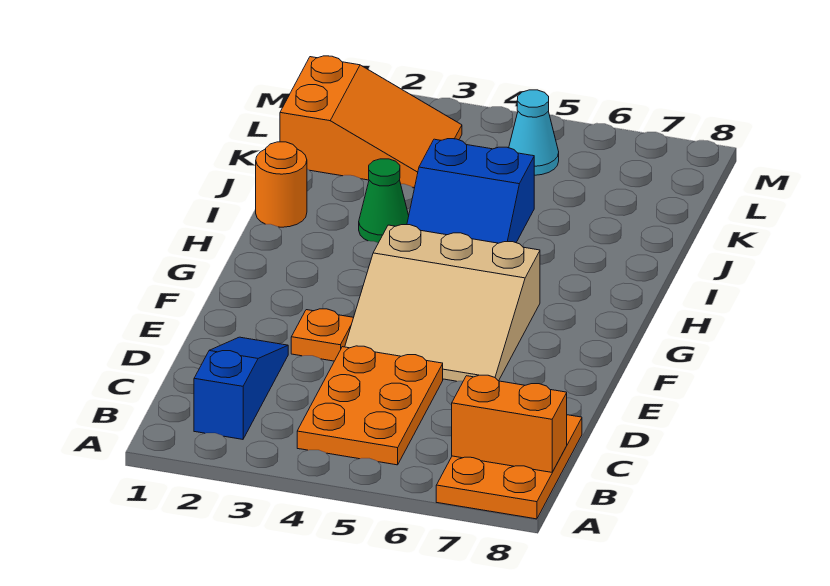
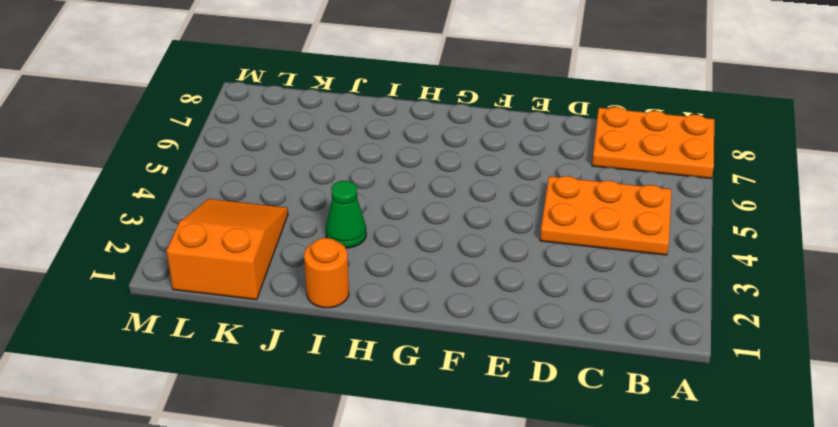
none -> blue slope B2:D2 level 1 top B
none -> orange plate E3 level 1

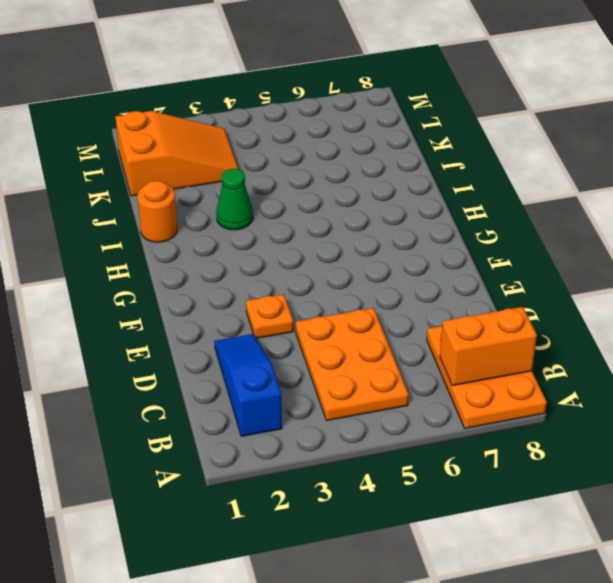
none -> tan slope E4:G6 level 1 top G
none -> blue slope I4:J5 level 1 top J

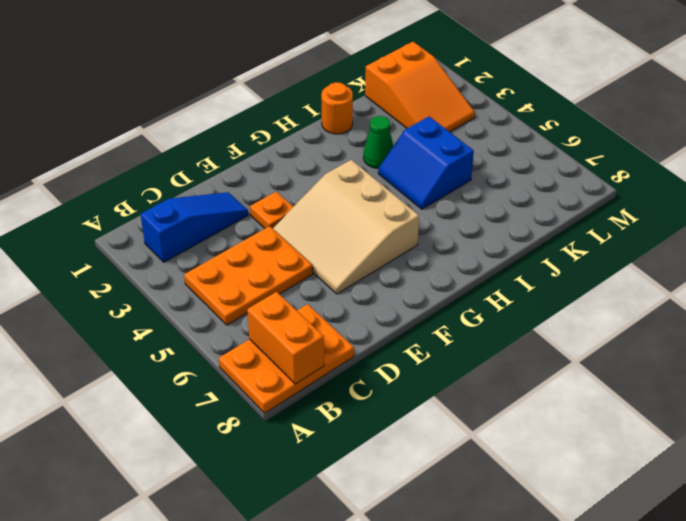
none -> cyan cone L5 level 1

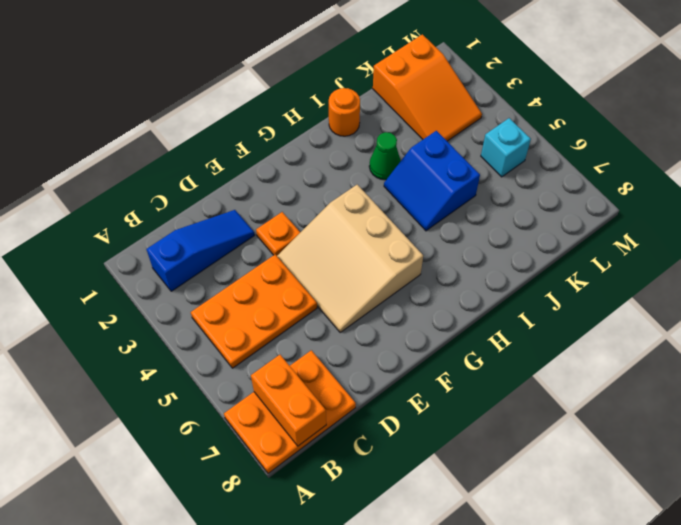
cyan brick L5 level 1 -> cyan cone L5 level 1

